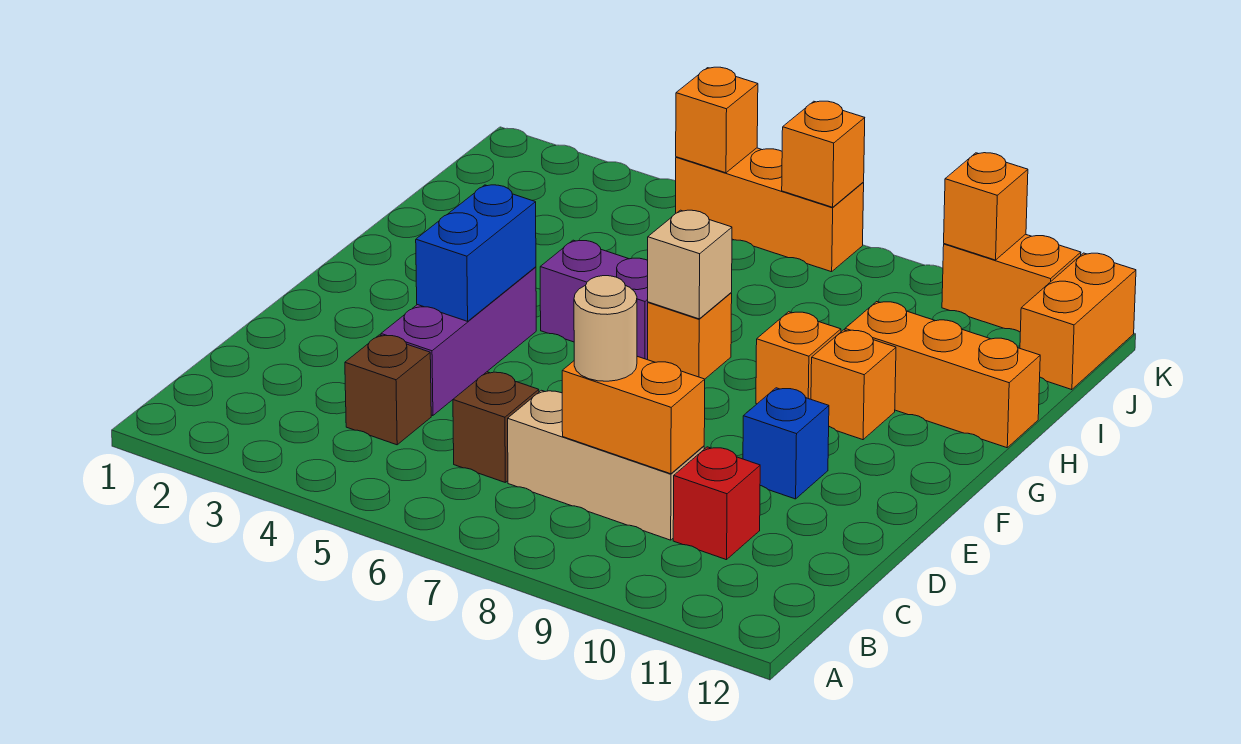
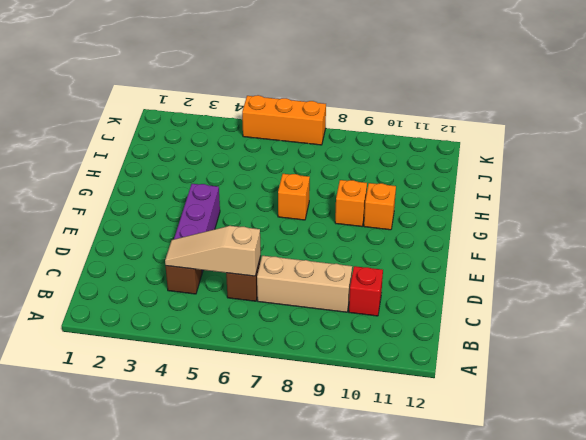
tan slope C4:C6 level 2 top 6 -> none
none -> blue brick E10 level 1
none -> purple brick G5:G6 level 1
none -> orange brick H10:H12 level 1

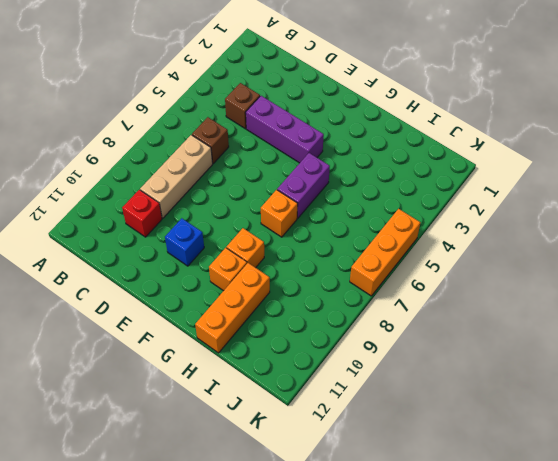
none -> orange brick J12:K12 level 1
none -> orange brick K10:K11 level 1
none -> orange brick C8:C9 level 2

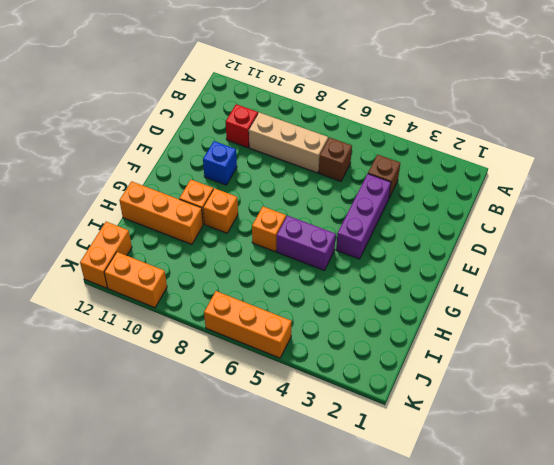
none -> orange brick C8:C9 level 2
none -> blue brick E4:F4 level 2
none -> tan brick G7 level 2

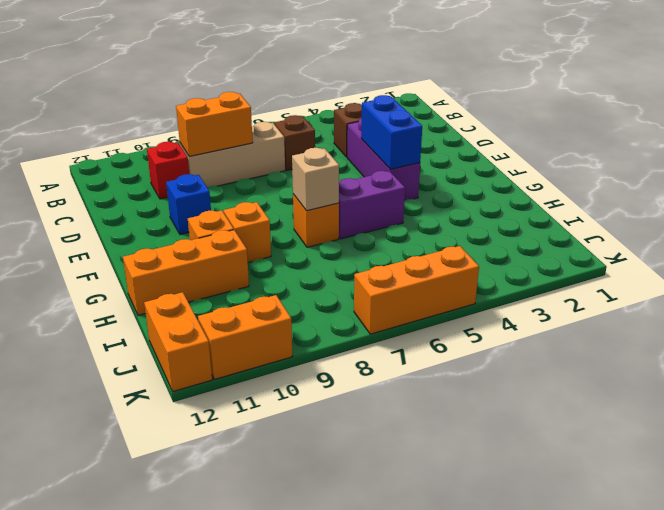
none -> orange brick K5 level 2
none -> orange brick K7 level 2
none -> orange brick K10 level 2

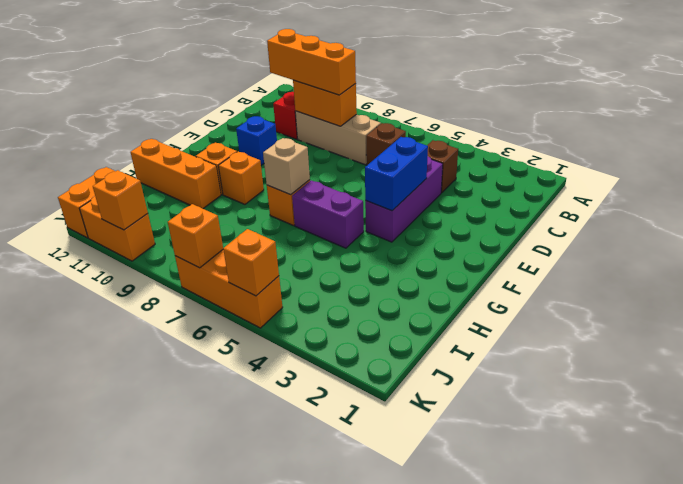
orange brick C8:C10 level 3 -> tan round brick C8 level 3

